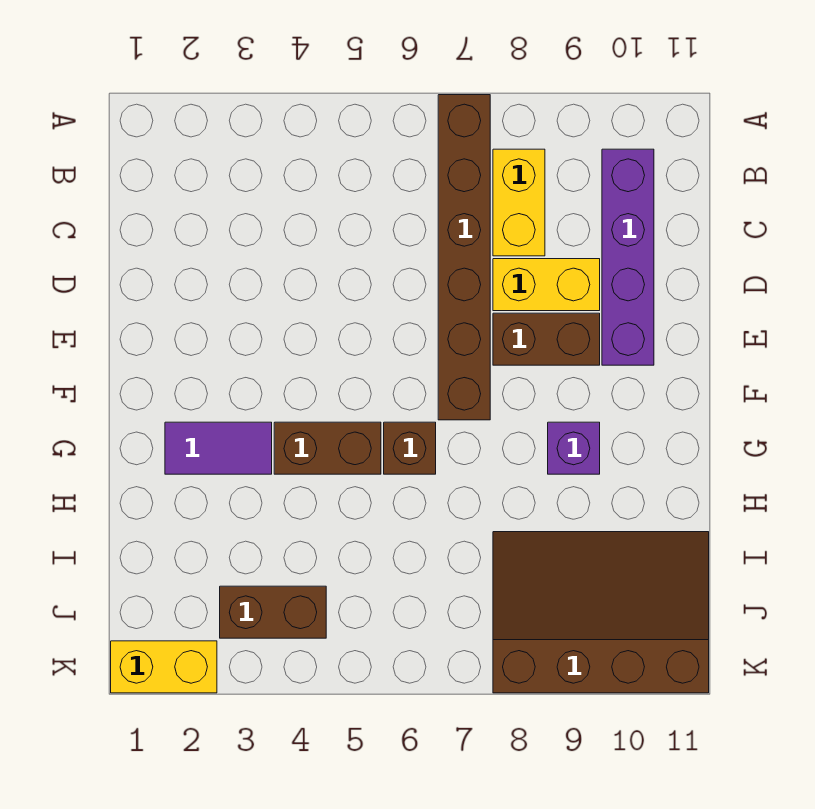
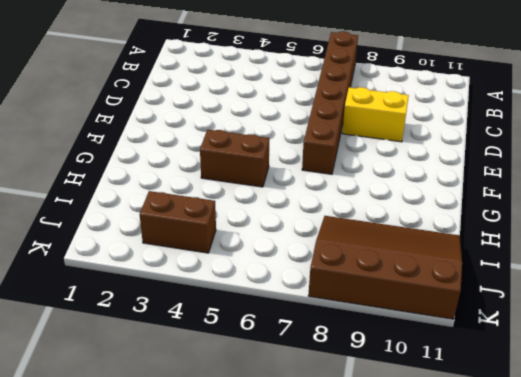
none -> yellow brick B8:C8 level 1
none -> purple brick B10:E10 level 1
none -> brown brick E8:E9 level 1

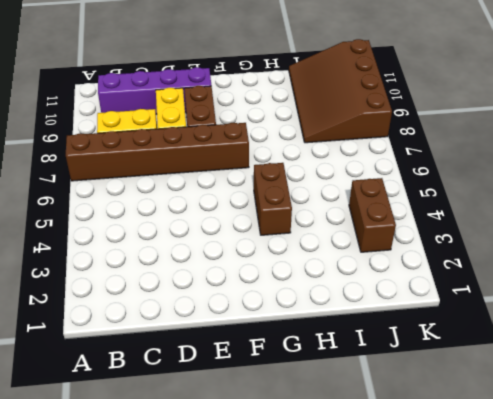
none -> purple tile G2:G3 level 1
none -> brown brick G6 level 1
none -> purple brick G9 level 1

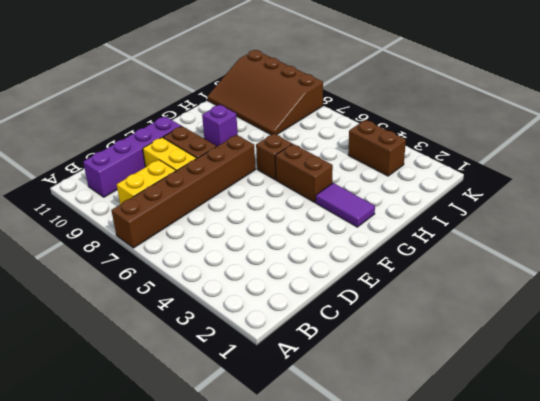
none -> yellow brick K1:K2 level 1

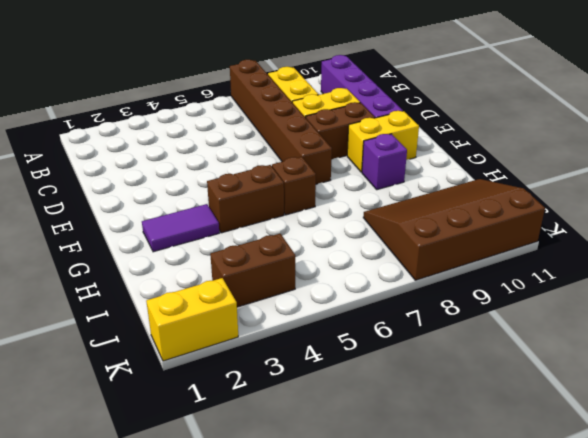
yellow brick F9:F10 level 1 -> none

